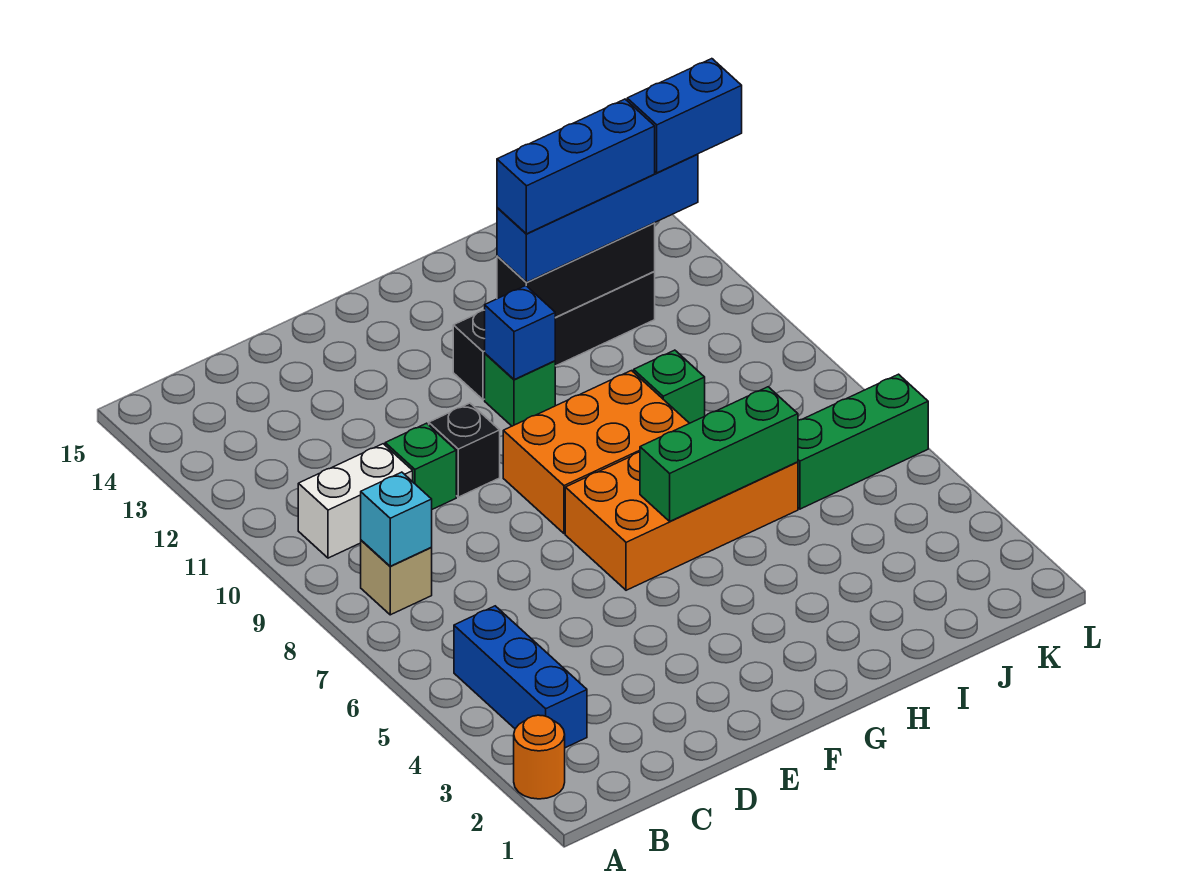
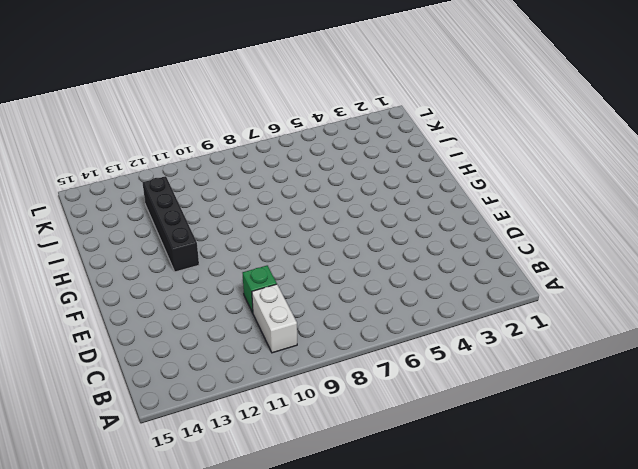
none -> orange round brick A2 level 1
none -> blue brick B3:B5 level 1
none -> tan brick B8 level 1

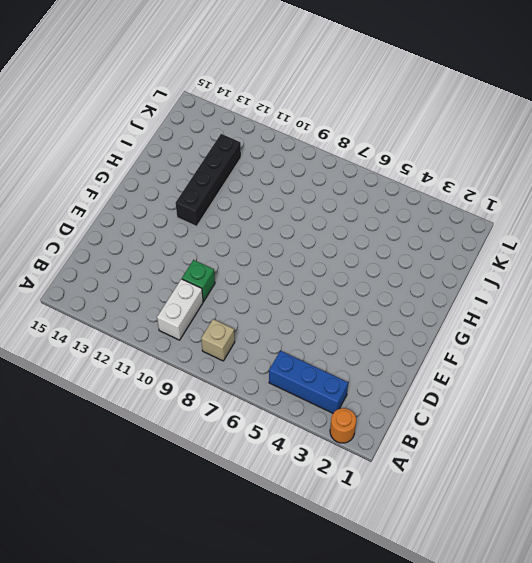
none -> black brick E10 level 1
none -> orange brick F6:I7 level 1
none -> orange brick F8:H9 level 1

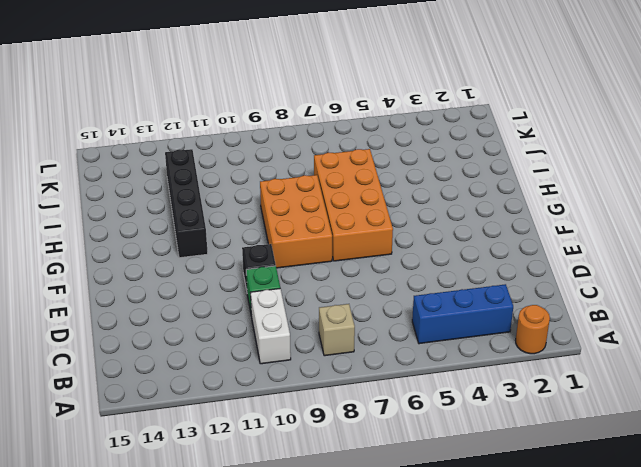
none -> green brick G11 level 1
none -> green brick I9 level 1
none -> green brick J6:L6 level 1

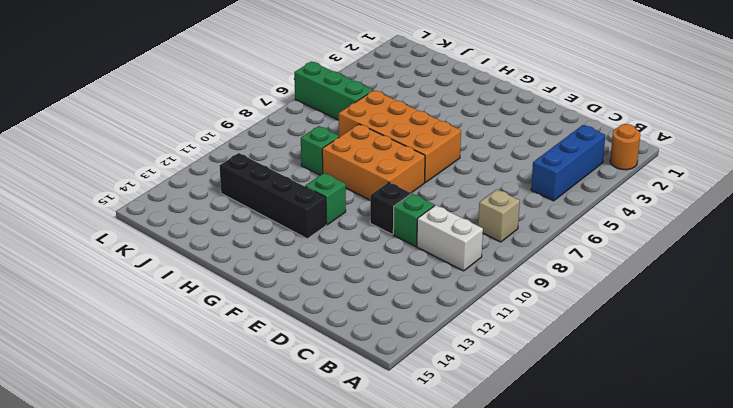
none -> cyan brick B8 level 2
none -> green brick G6:I6 level 2
none -> blue brick G11 level 2

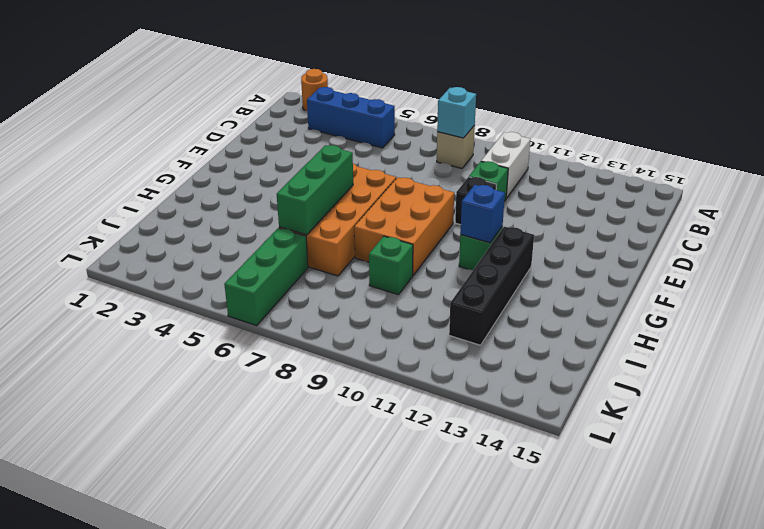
none -> black brick H12:J12 level 2
none -> blue brick H12:K12 level 3
none -> blue brick H12:J12 level 4

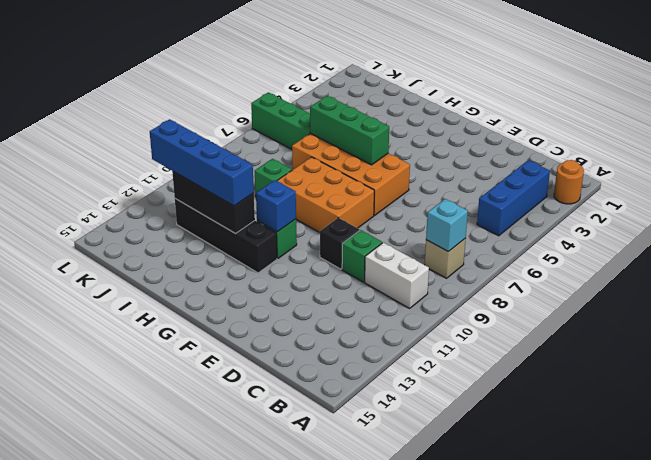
none -> blue brick H12:J12 level 4
none -> blue brick K12:L12 level 4

